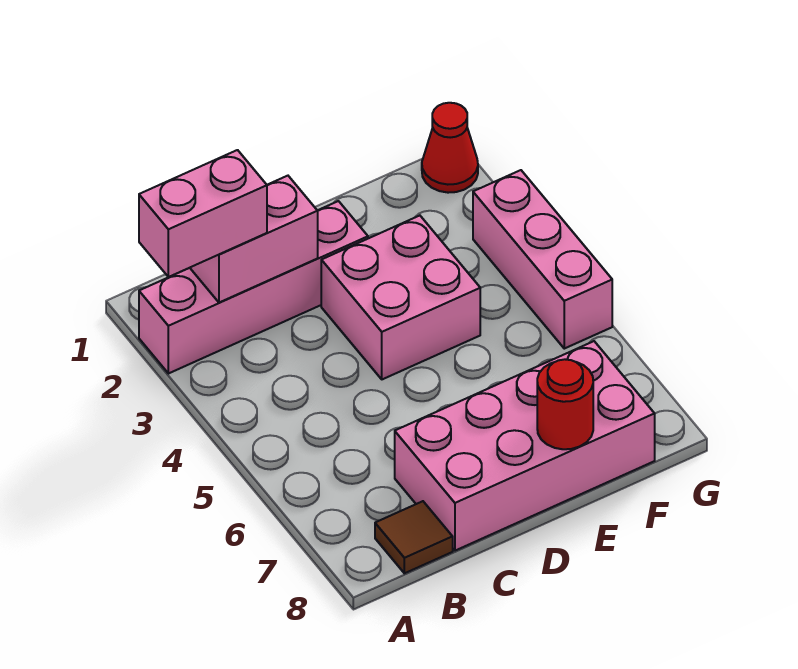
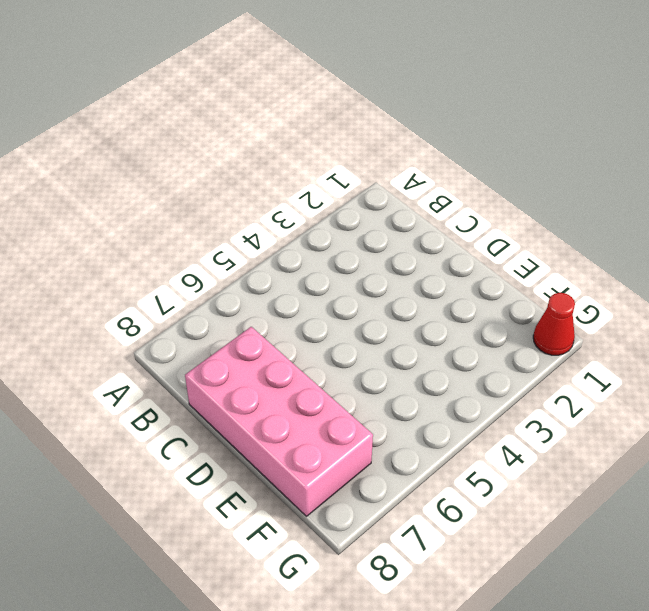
none -> pink brick A2:D2 level 1
none -> brown tile B8 level 1

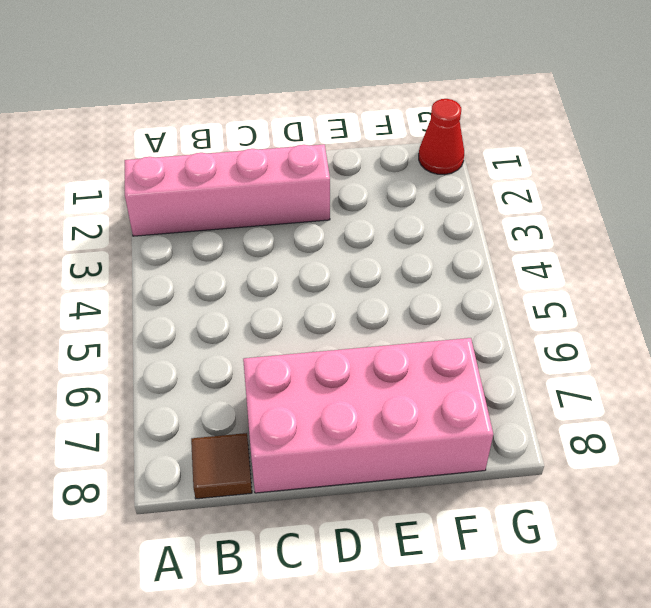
none -> pink brick D3:E4 level 1
none -> pink brick G3:G5 level 1

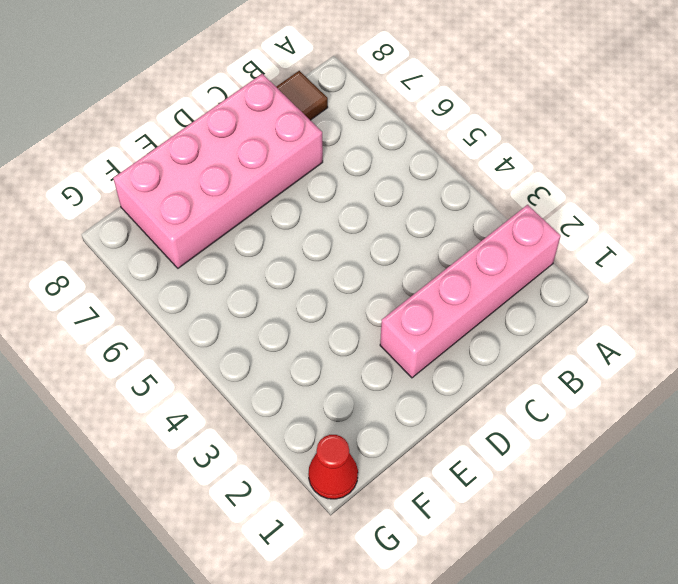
none -> pink brick D3:E4 level 1
none -> pink brick G3:G5 level 1

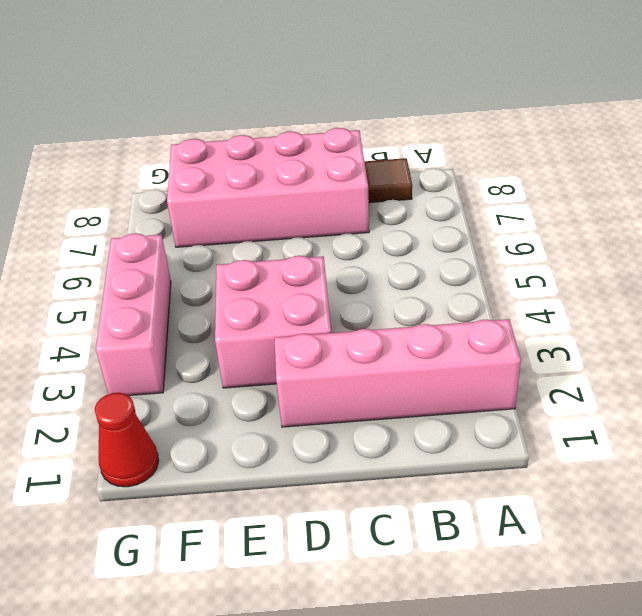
none -> pink brick B2:C2 level 2
none -> red round brick E8 level 2

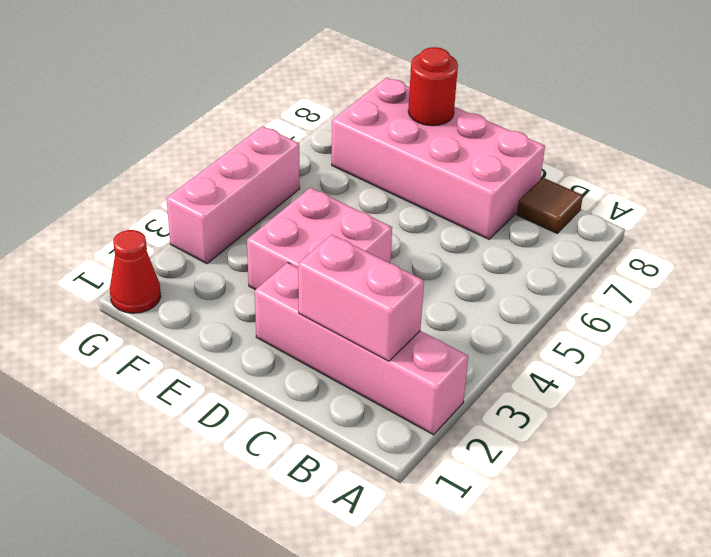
none -> pink brick A2:B2 level 3

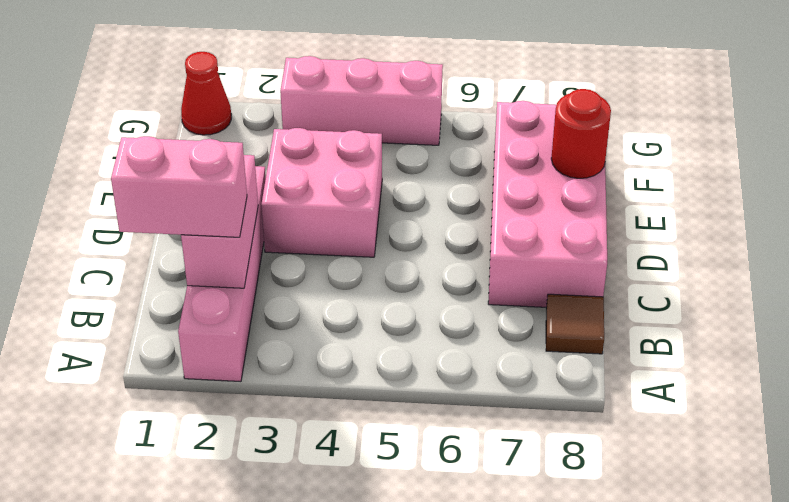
pink brick B1:B2 level 3 -> pink brick A2:B2 level 3

